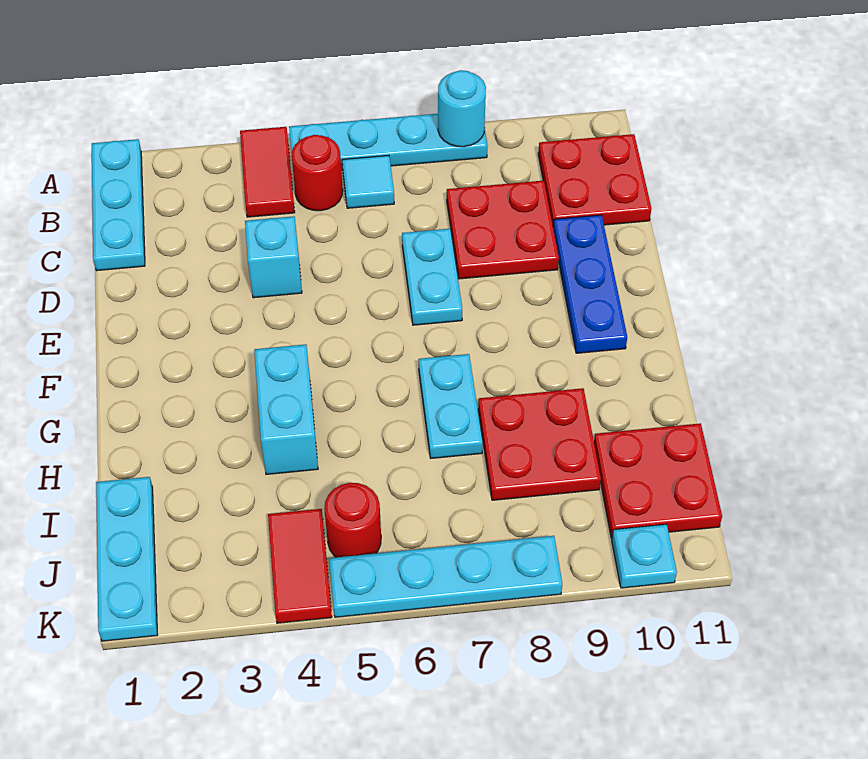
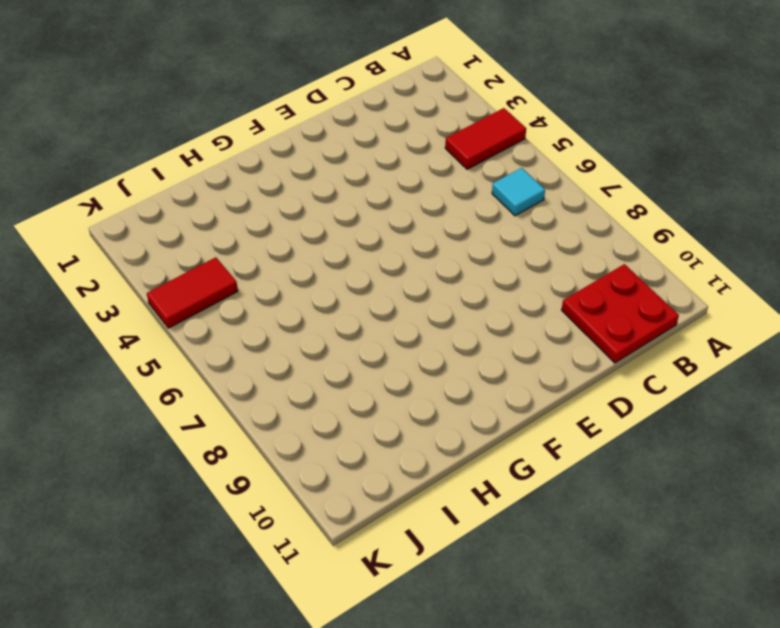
none -> cyan plate A1:C1 level 1
none -> cyan plate A5:A8 level 1
none -> red round brick B5 level 1

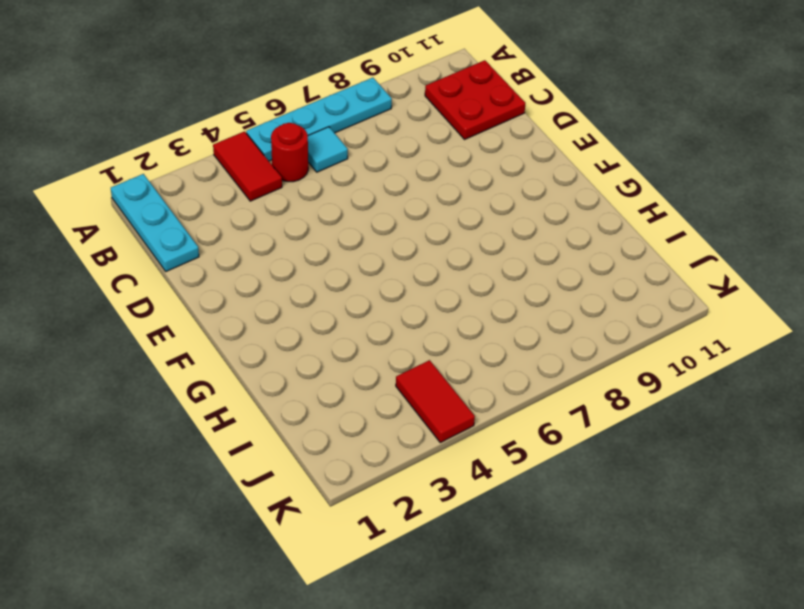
none -> red plate C8:D9 level 1
none -> cyan brick D4 level 1
none -> cyan plate D7:E7 level 1

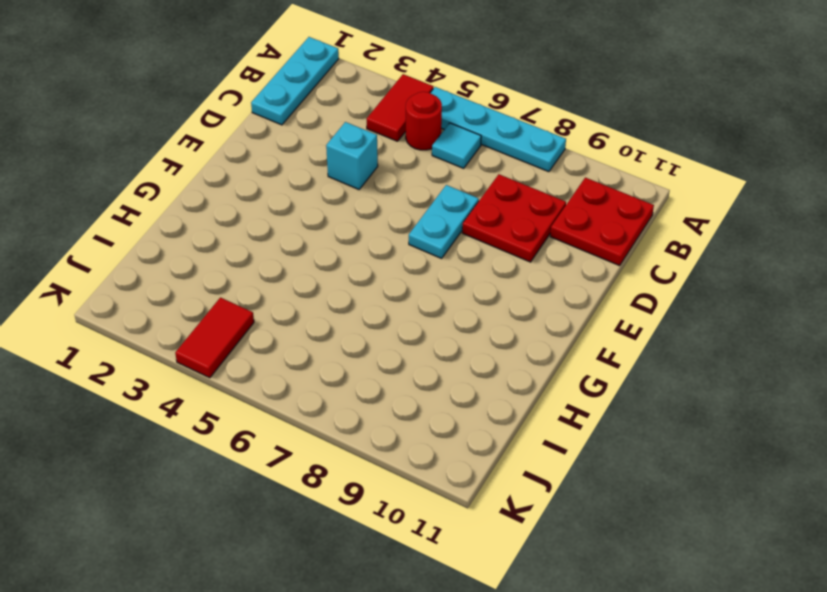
none -> blue plate D10:F10 level 1
none -> cyan brick G4:H4 level 1
none -> cyan plate G7:H7 level 1

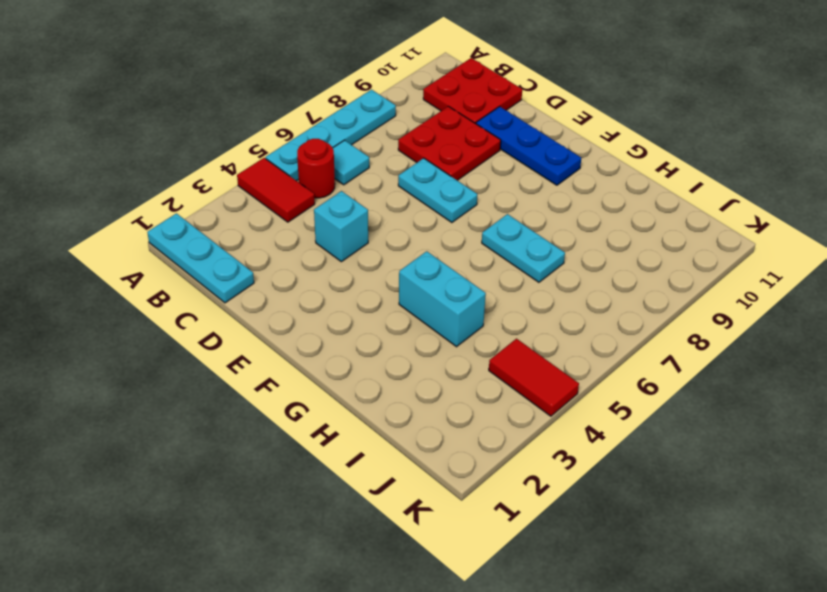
none -> red plate H8:I9 level 1
none -> cyan plate I1:K1 level 1
none -> red plate I10:J11 level 1

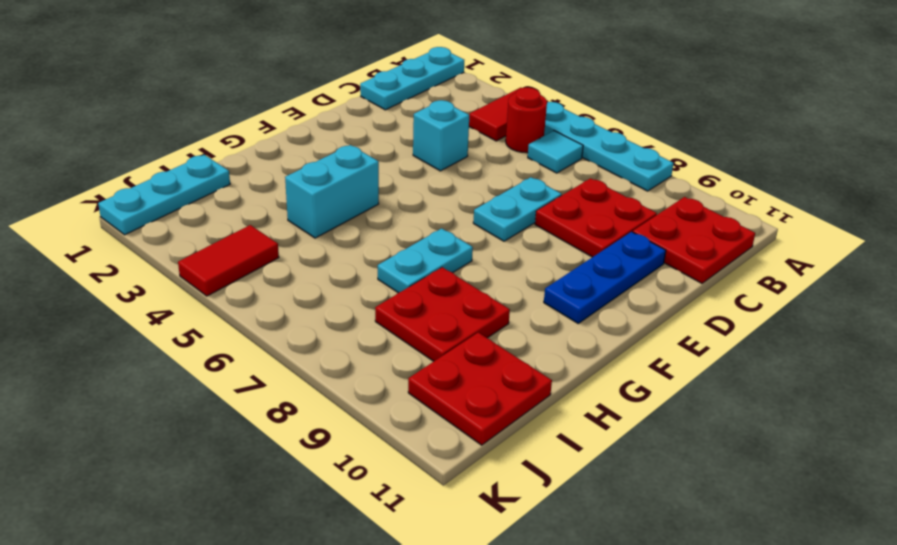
none -> red round brick J5 level 1
none -> cyan plate K5:K8 level 1
none -> cyan plate K10 level 1

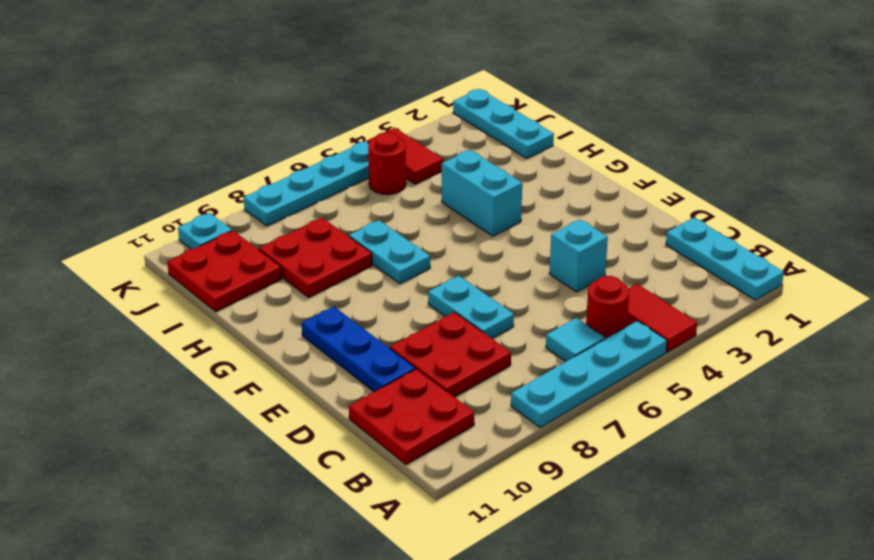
none -> cyan round brick A8 level 2

